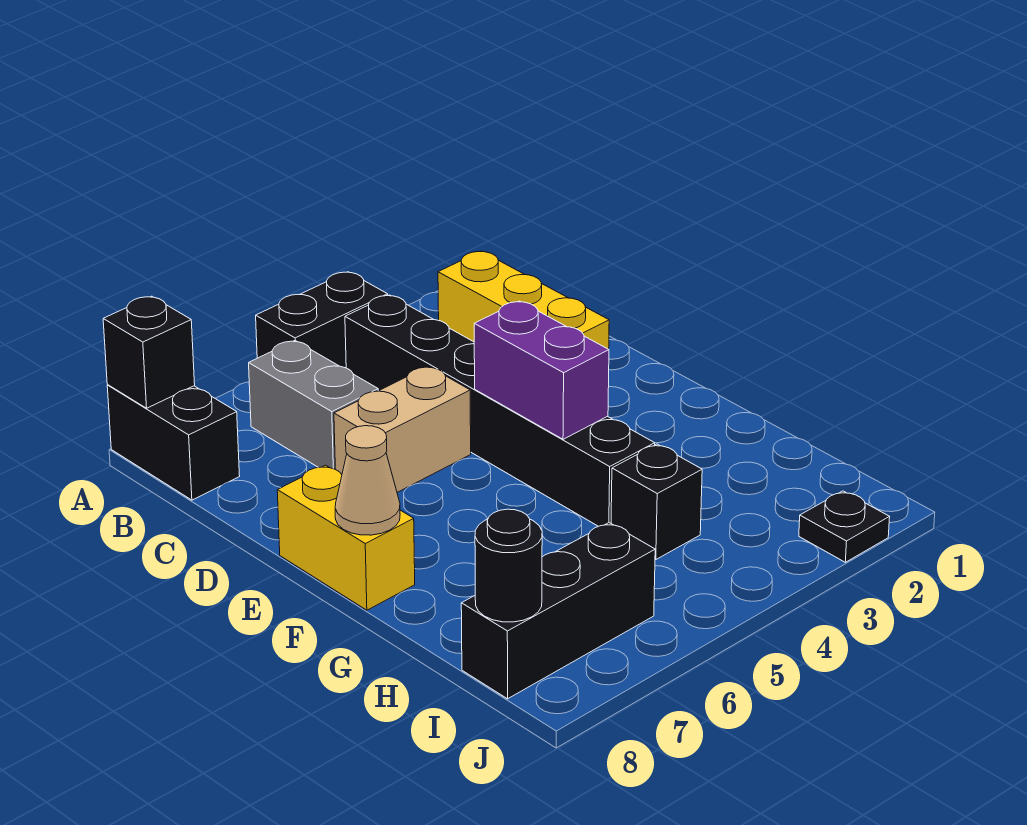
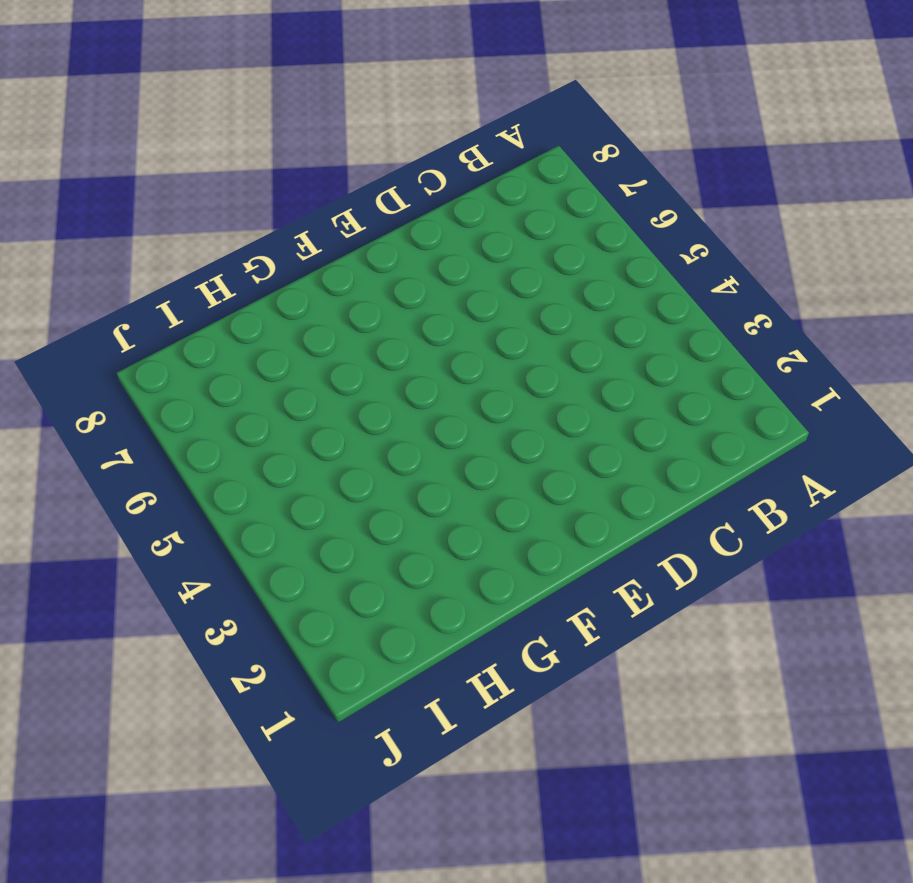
none -> black brick A4:A5 level 1
none -> black brick A8:B8 level 1
none -> yellow brick B2:D2 level 1

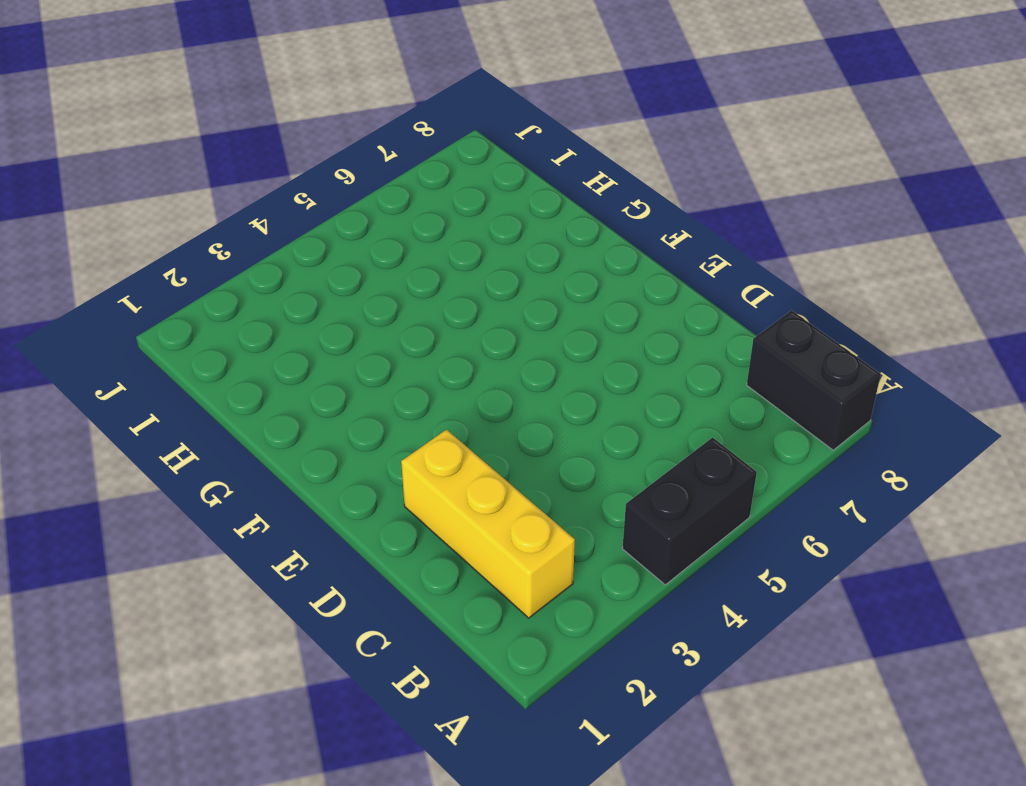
none -> black brick B4:G4 level 1
none -> grey brick B6:C6 level 1
none -> tan brick D5:D6 level 1

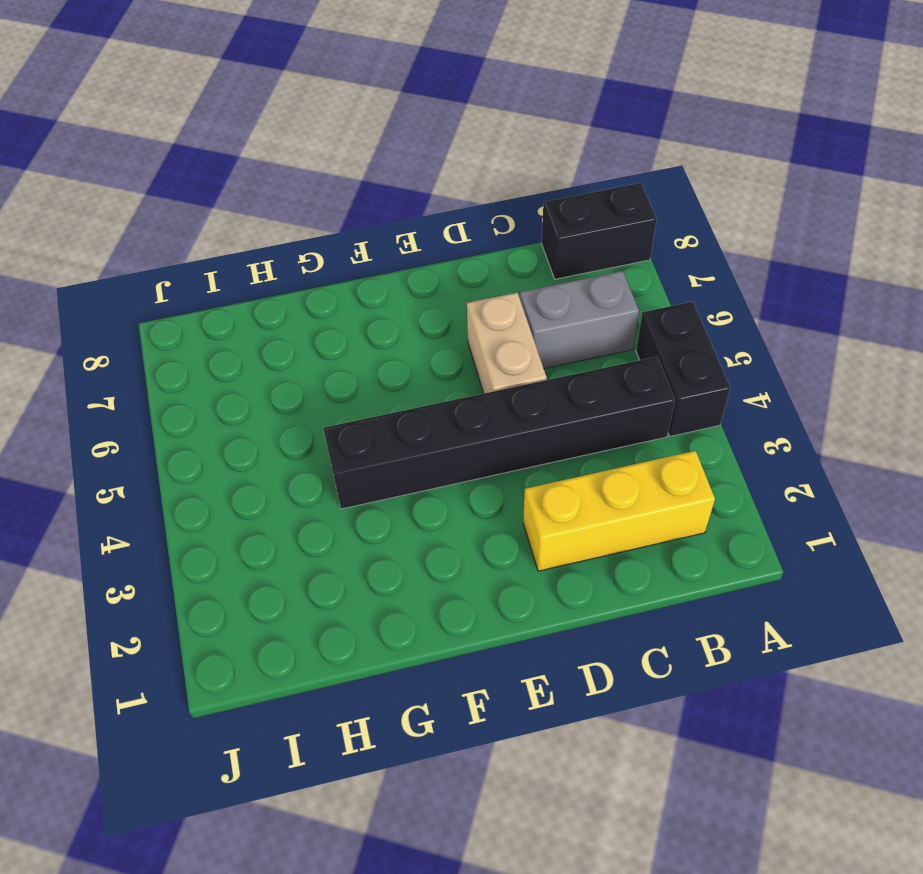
none -> yellow brick E8:F8 level 1
none -> black brick H4 level 1
none -> black brick I6:I8 level 1

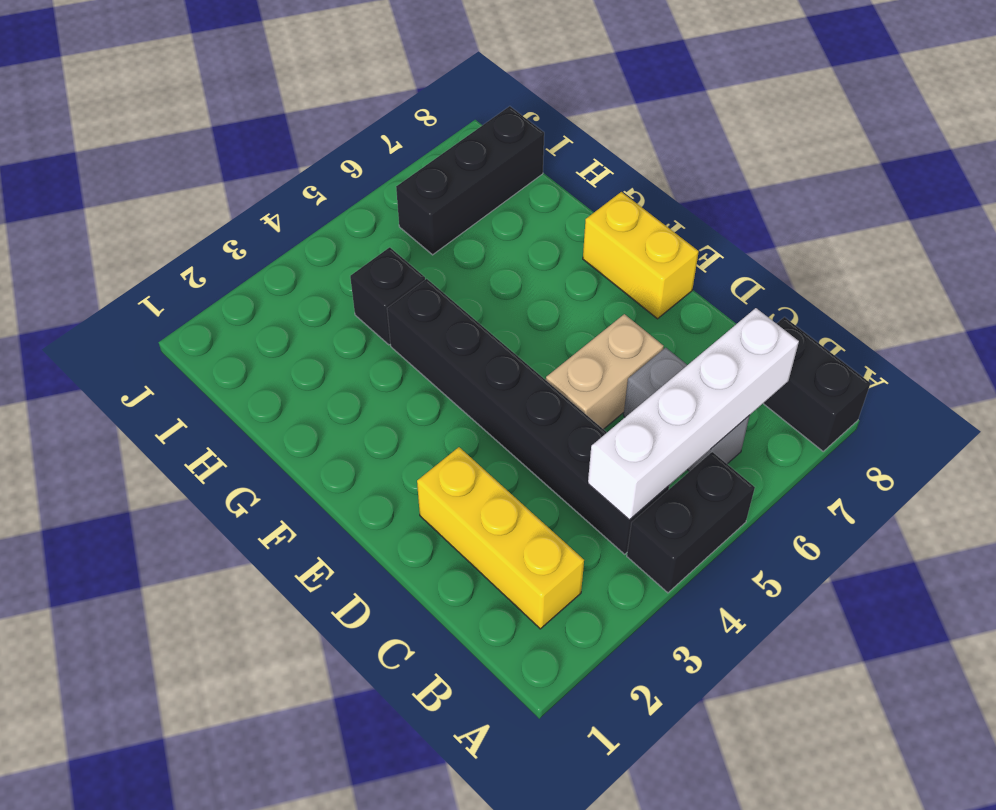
white brick B4:B7 level 2 -> none
none -> black plate J2 level 1
none -> black brick A8 level 2
none -> purple brick E4:F4 level 2

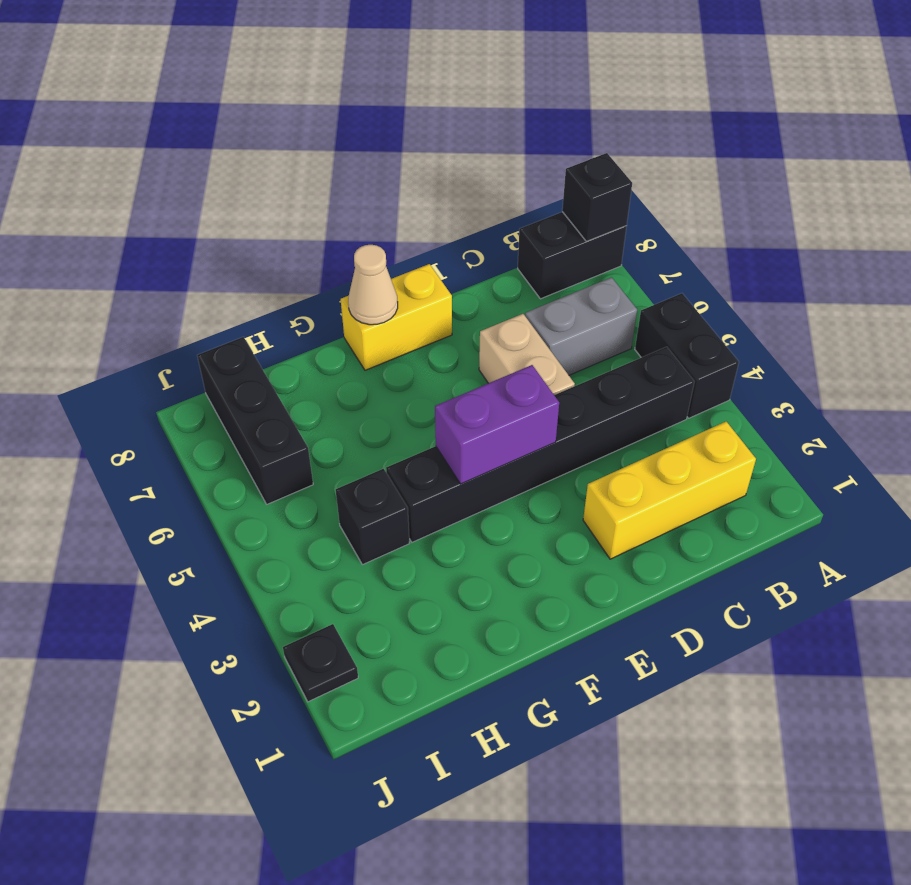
none -> black round brick I8 level 2

